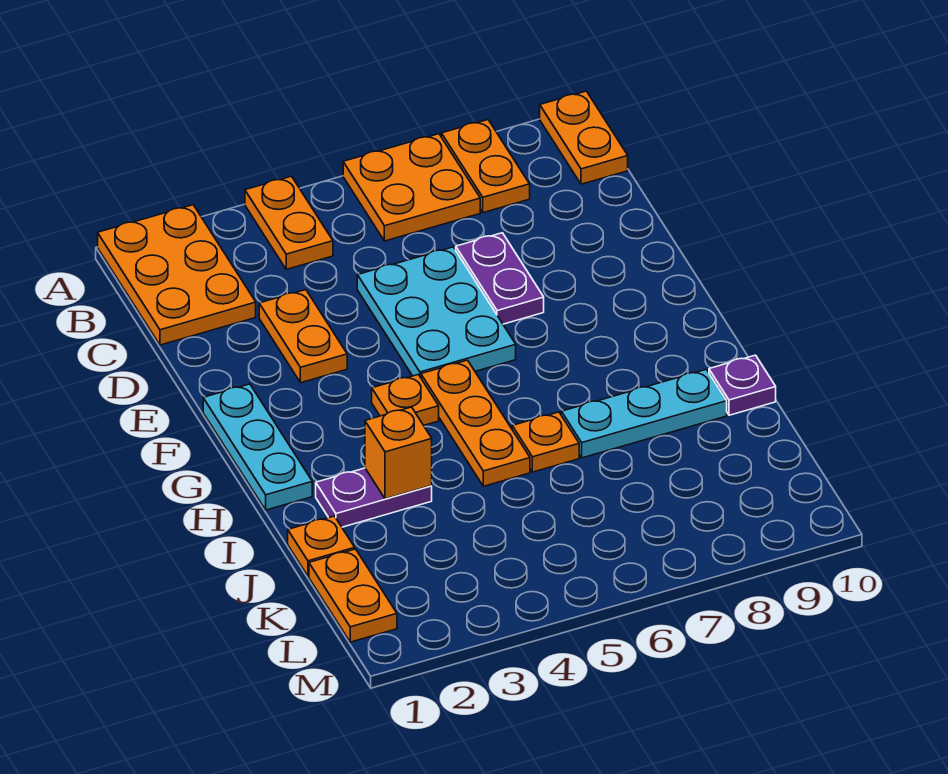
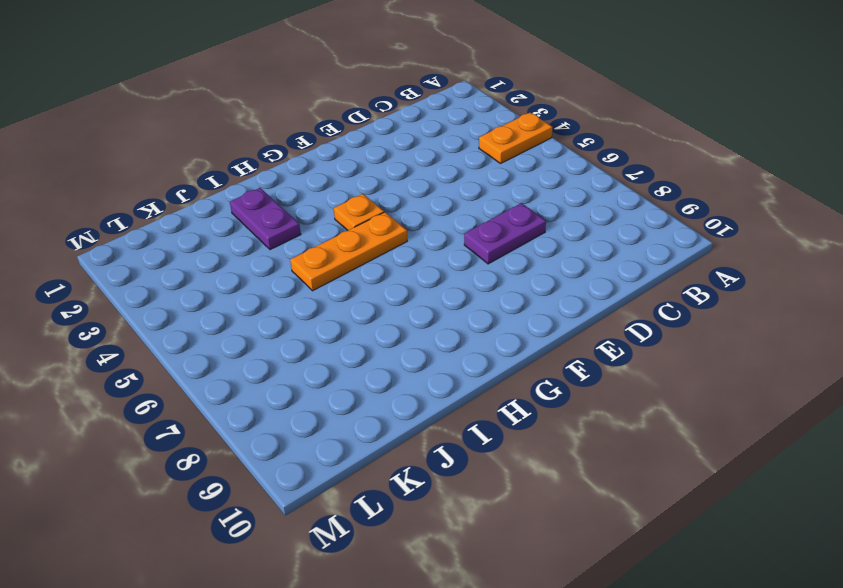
none -> orange plate A1:C2 level 1
none -> orange plate A6:B7 level 1
none -> orange plate A8:B8 level 1

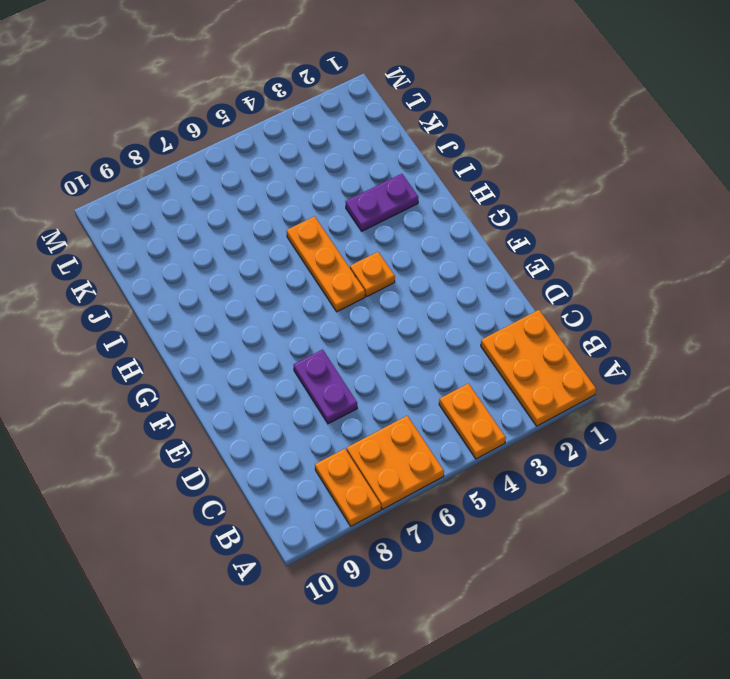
none -> orange plate A10:B10 level 1
none -> orange plate D3:E3 level 1
none -> cyan plate D5:F6 level 1

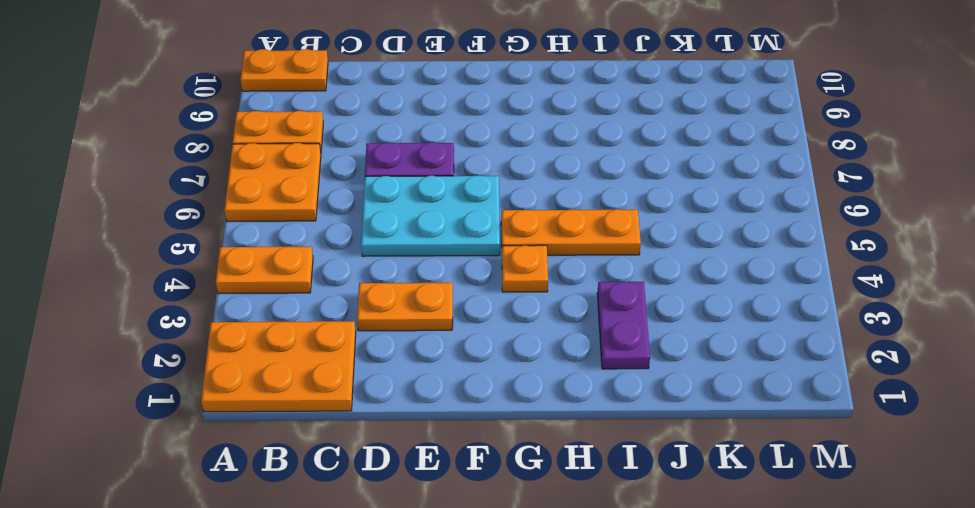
none -> cyan plate F1:H1 level 1
none -> orange plate I6 level 1
none -> cyan plate I7:I9 level 1

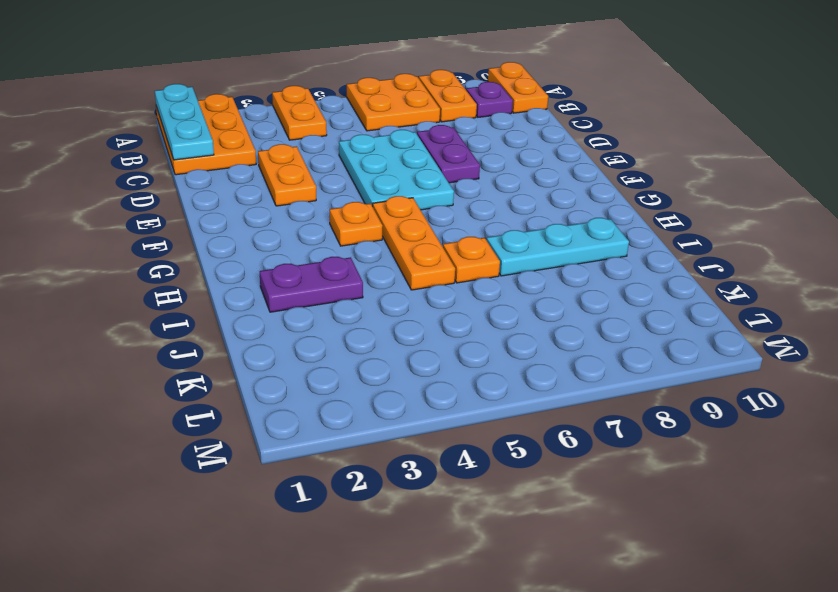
cyan plate A1:C1 level 2 -> cyan plate F1:H1 level 1
purple plate B9 level 1 -> purple plate I10 level 1
none -> orange plate J1 level 1
none -> orange plate K1:L1 level 1
none -> orange brick I3 level 2

